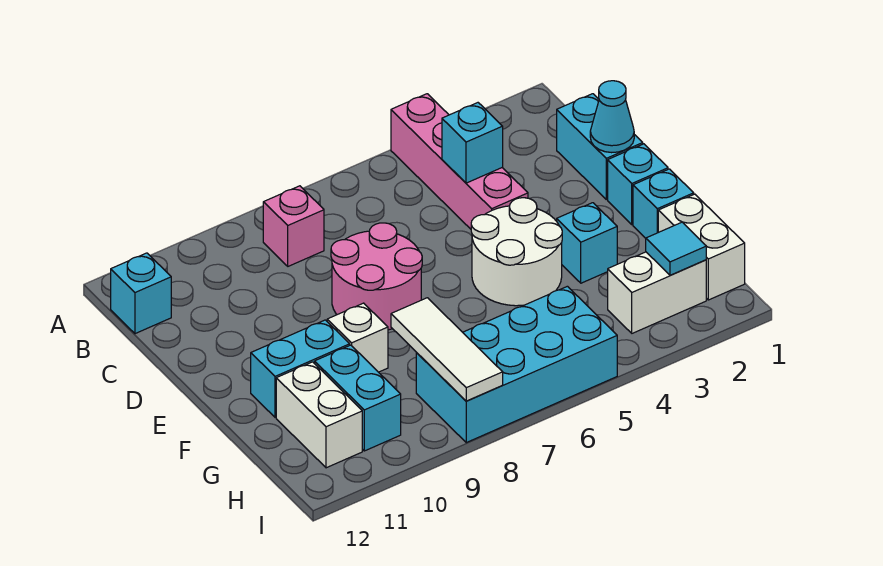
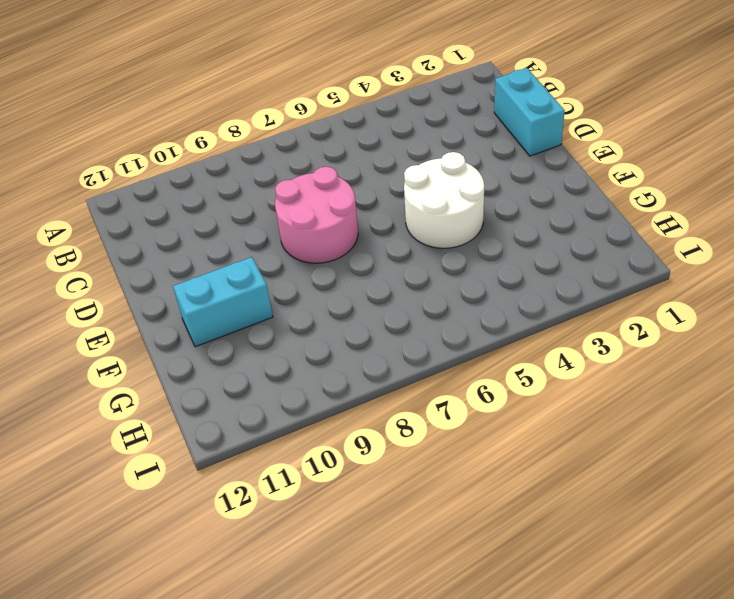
none -> pink brick A4:D4 level 1
none -> pink brick B8 level 1
none -> cyan brick B12 level 1

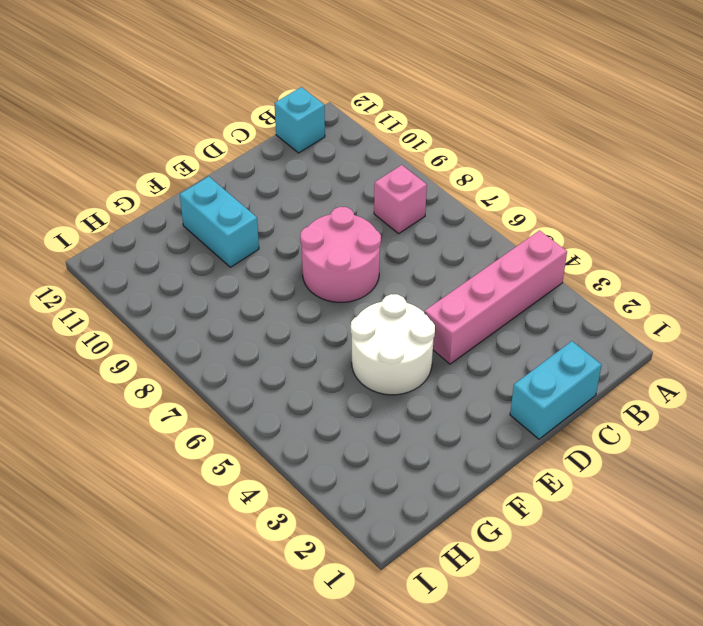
none -> cyan brick E1 level 1
none -> cyan brick F1 level 1
none -> cyan brick F3 level 1

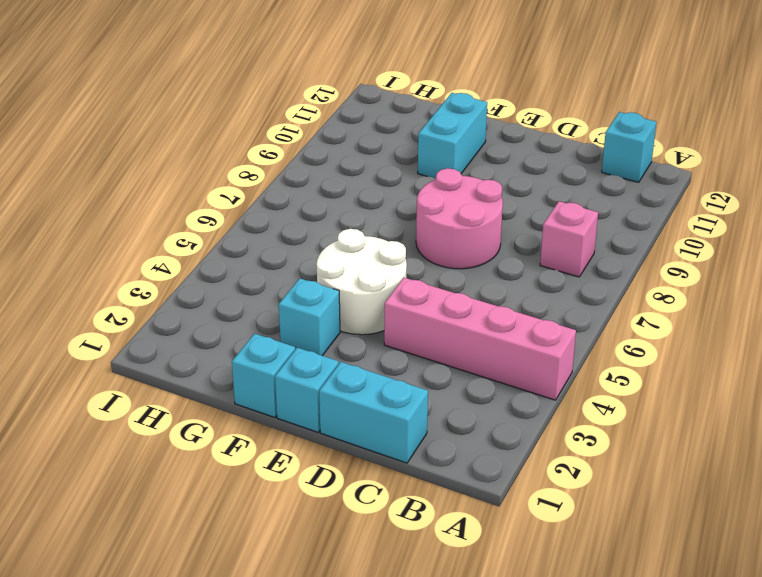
none -> white brick F9 level 1
none -> white brick G1:H1 level 1
none -> cyan brick G10:H10 level 1

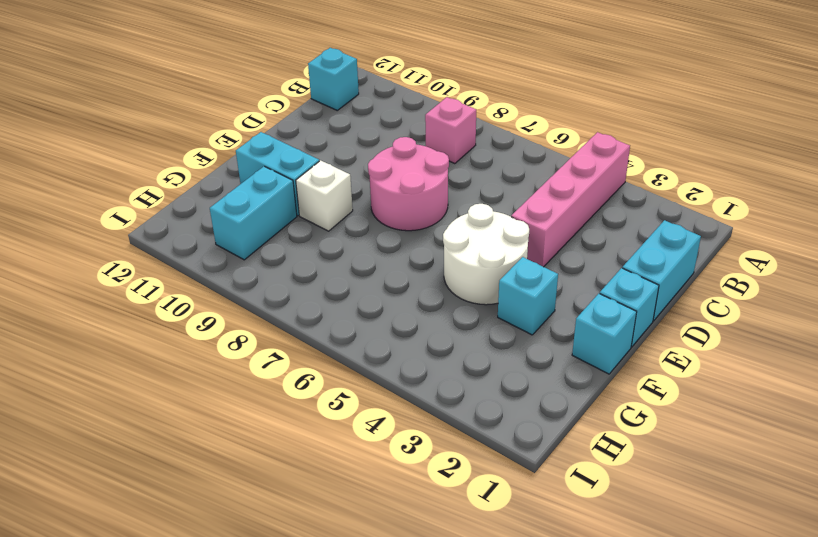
none -> white brick G1:H1 level 1
none -> white brick G11:H11 level 1
none -> white brick H2:H3 level 1

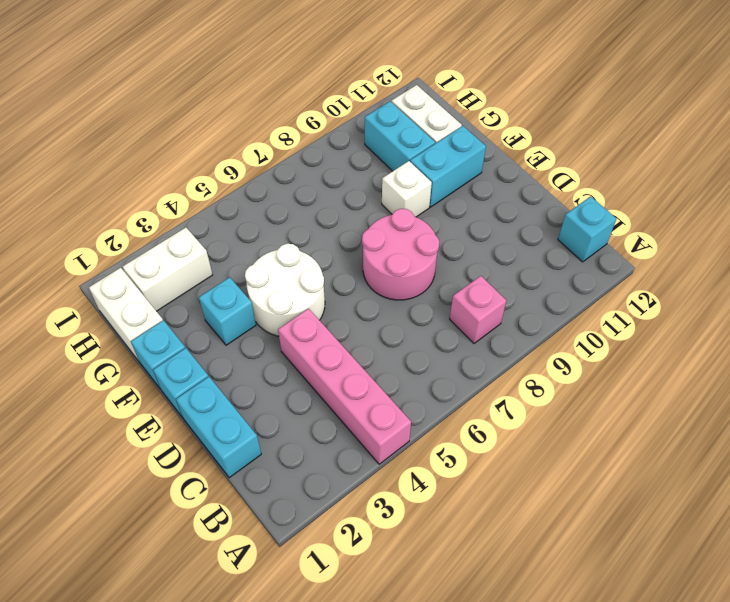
none -> cyan brick H5:I8 level 1
none -> cyan brick C4 level 2
none -> cyan cone D1 level 2

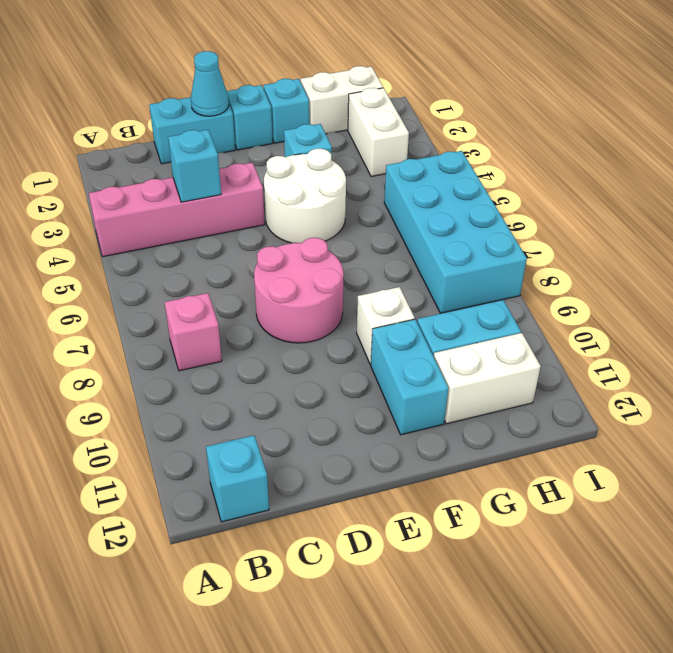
none -> white tile G8:I8 level 2
none -> cyan tile H2 level 2

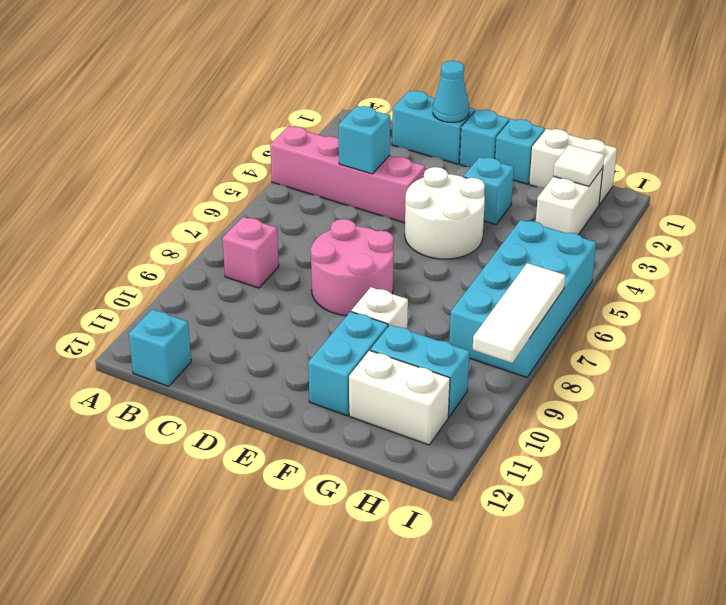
white tile H2 level 2 -> cyan tile H2 level 2
white tile I7:I9 level 2 -> white tile G8:I8 level 2

